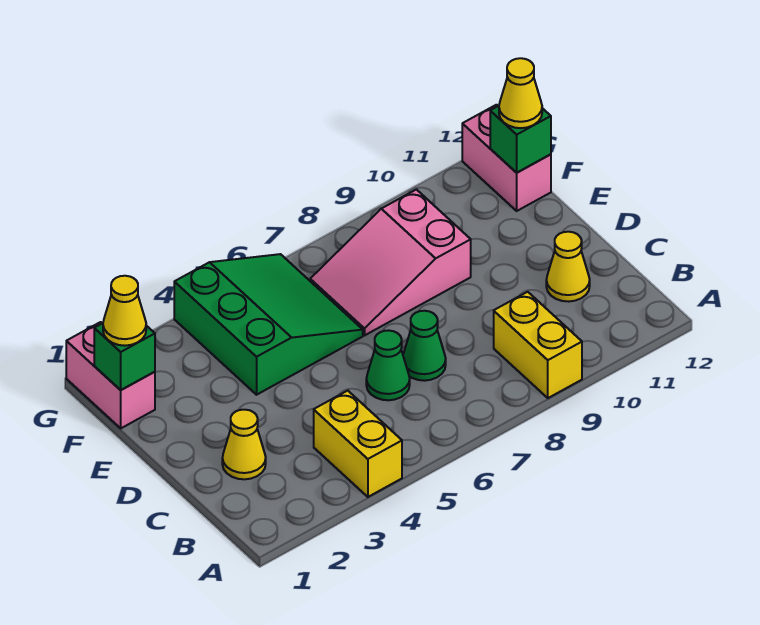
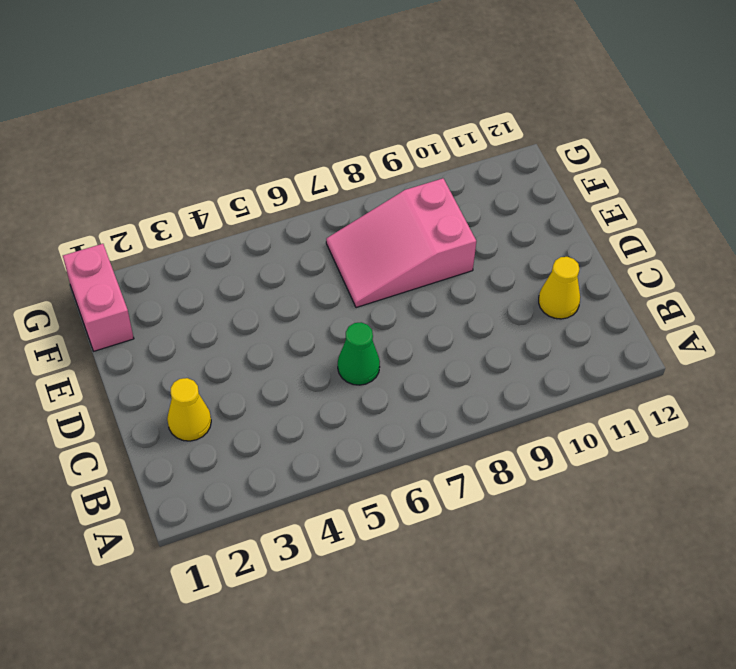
none -> yellow brick A4:B4 level 1
none -> yellow brick A9:B9 level 1
none -> green cone C7 level 1

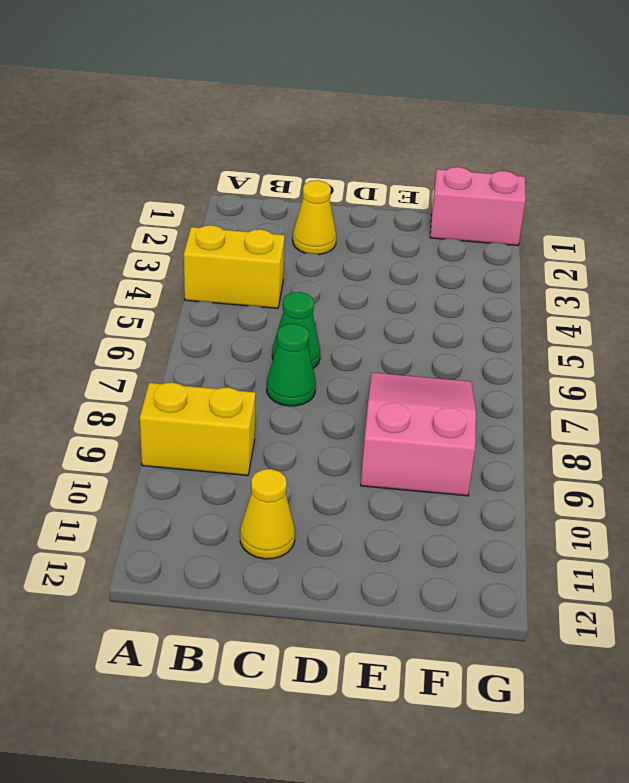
none -> green slope E4:G6 level 1 top 4
none -> pink brick F12:G12 level 1
none -> green brick F1 level 2

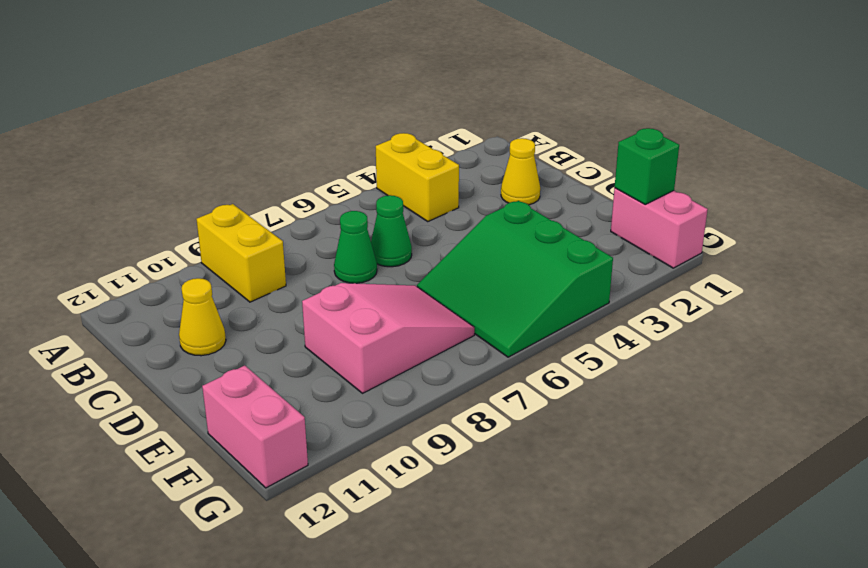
none -> green brick F12 level 2
none -> yellow cone F1 level 3
none -> yellow cone F12 level 3

